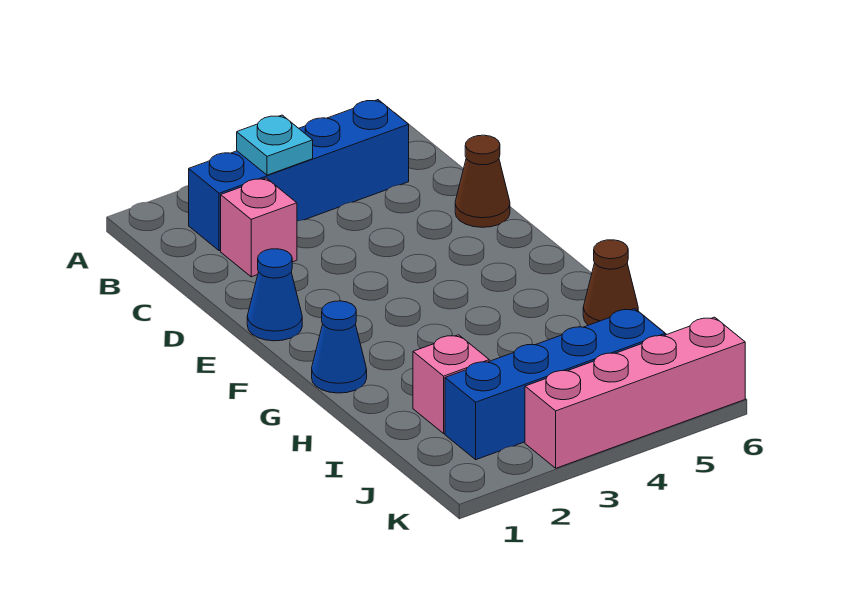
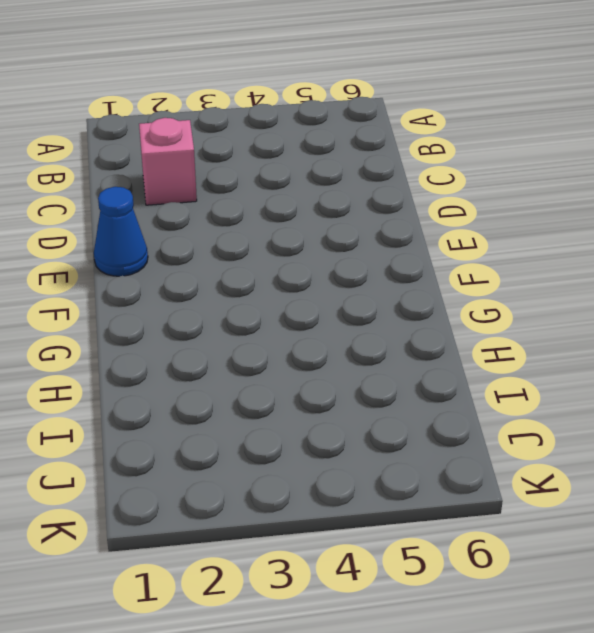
none -> blue brick B2:B5 level 1
none -> brown cone D6 level 1

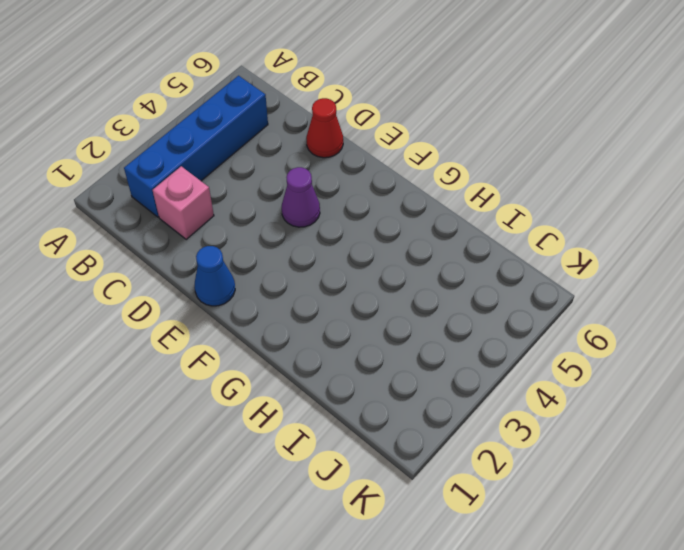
red cone D6 level 1 -> brown cone D6 level 1
purple cone E4 level 1 -> none
none -> blue cone G1 level 1
none -> brown cone H6 level 1

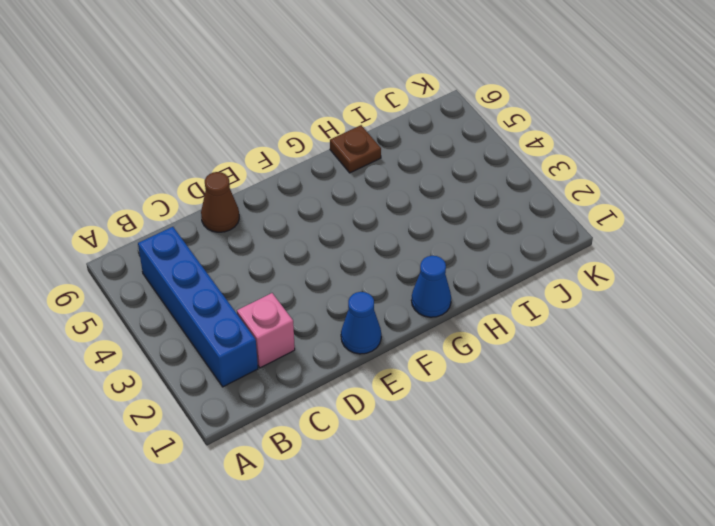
brown plate H6 level 1 -> brown cone H6 level 1
none -> pink brick I2 level 1
none -> blue brick J2:J5 level 1

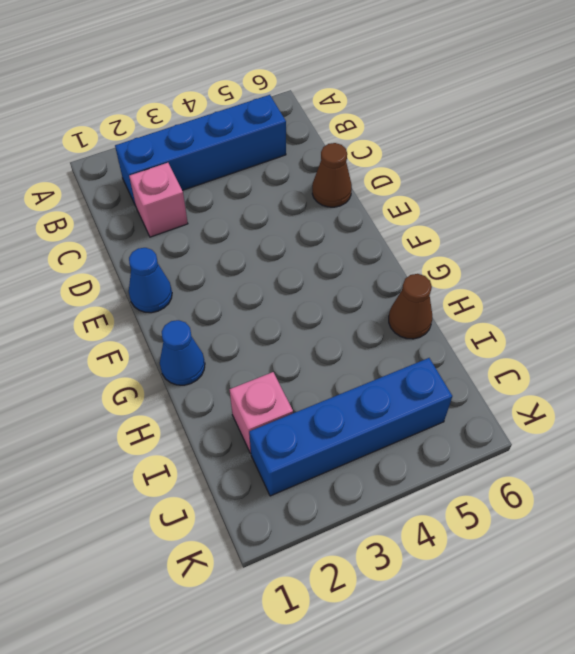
none -> pink brick K3:K6 level 1
none -> cyan plate B3 level 2

